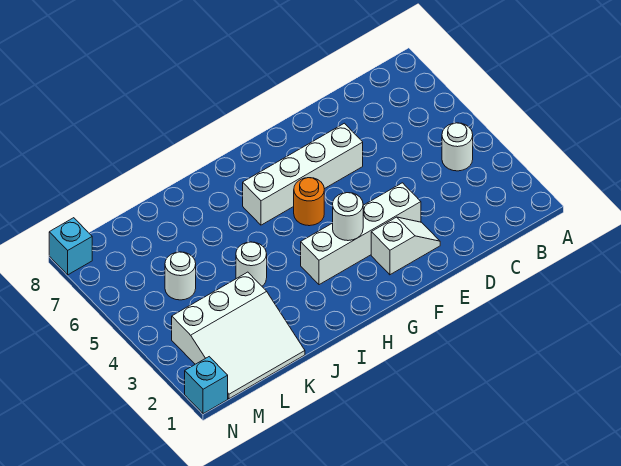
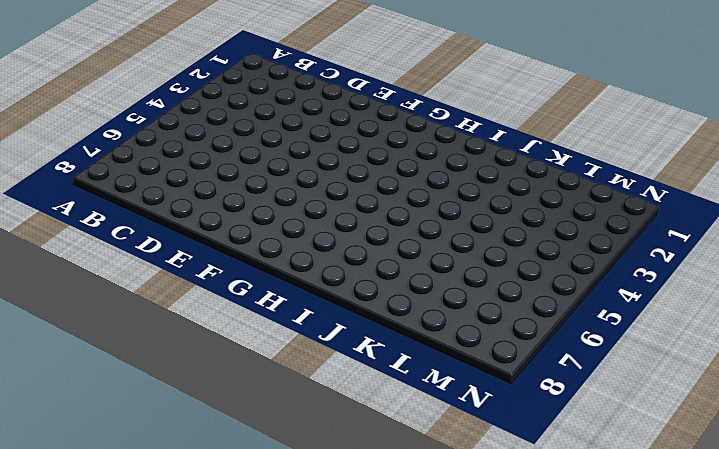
none -> white round brick B4 level 1
none -> white slope E2:F2 level 1 top F

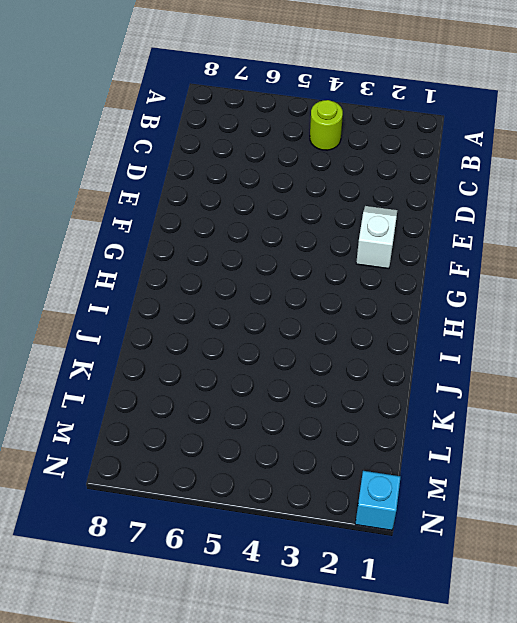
lime round brick B4 level 1 -> white round brick B4 level 1
none -> white brick E3:H3 level 1
none -> white brick E6:H6 level 1

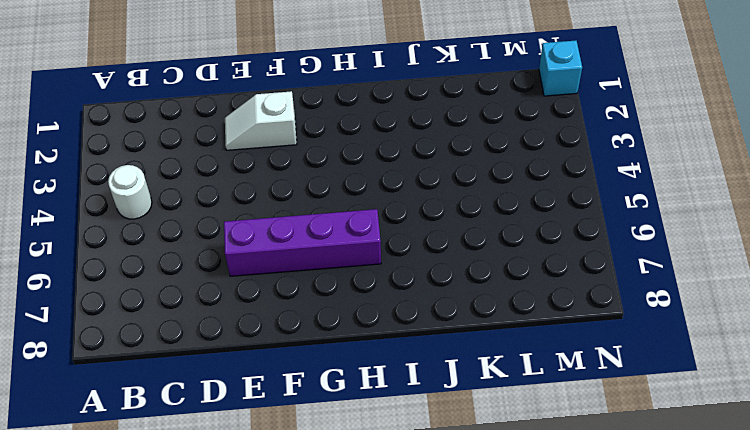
purple brick E6:H6 level 1 -> white brick E6:H6 level 1
none -> white brick E3:H3 level 1
none -> orange round brick G5 level 1

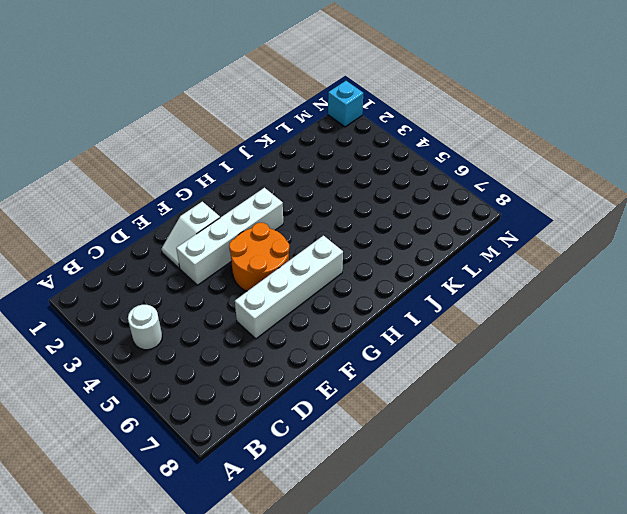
orange round brick F4:G5 level 1 -> orange round brick G5 level 1
none -> white round brick J4 level 1
none -> white slope K1:M3 level 1 top 3

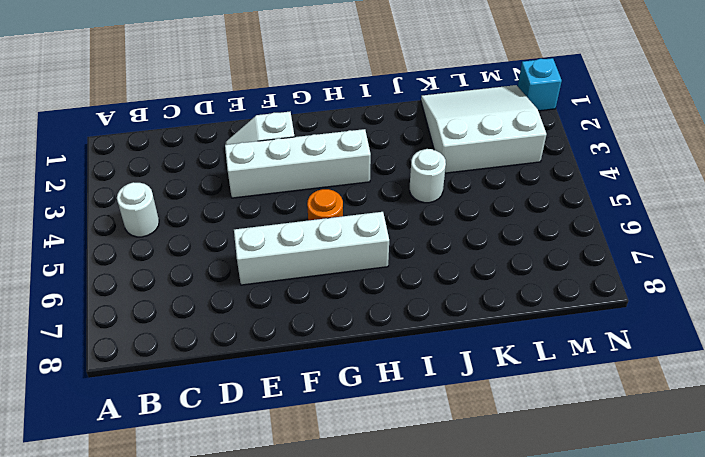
none -> white round brick L5 level 1
none -> cyan brick N8 level 1

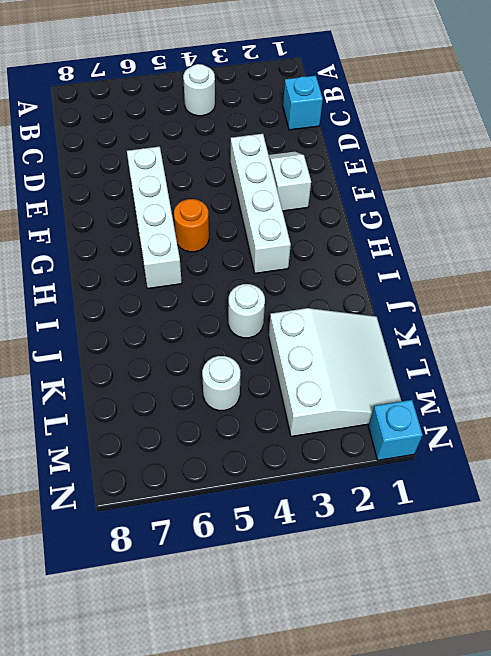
cyan brick C1 level 1 -> cyan brick N8 level 1
none -> white round brick G3 level 2

